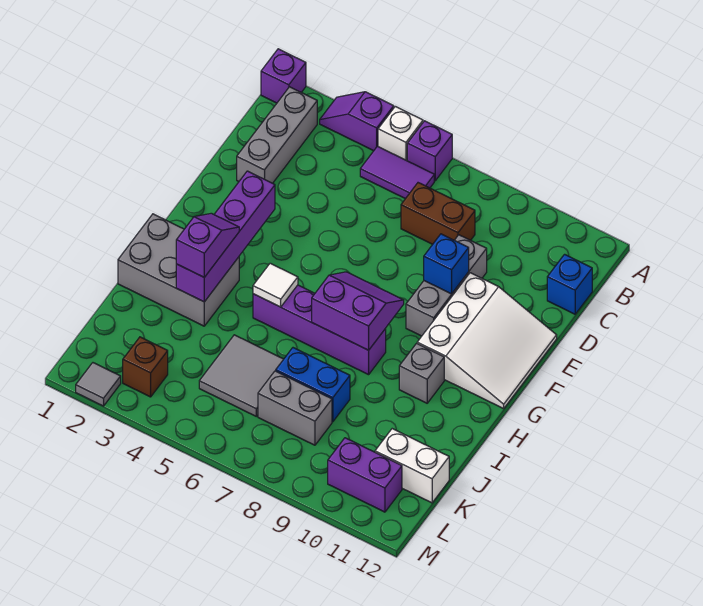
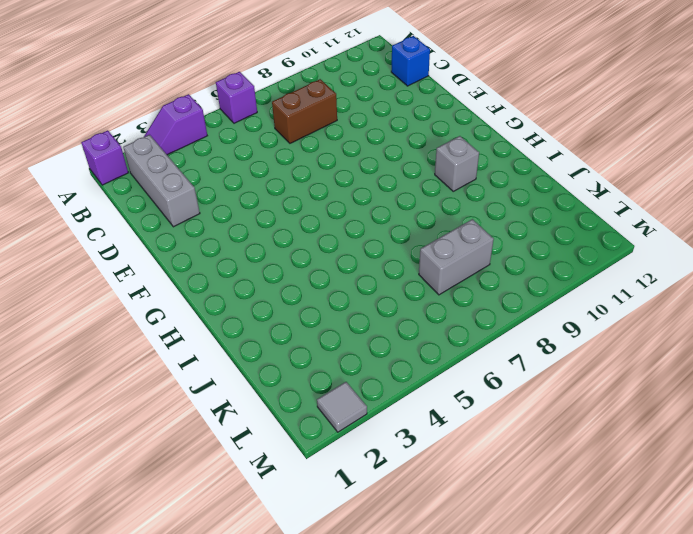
none -> white brick A5 level 1
none -> purple tile B5:B6 level 1
none -> grey brick D9:F9 level 1

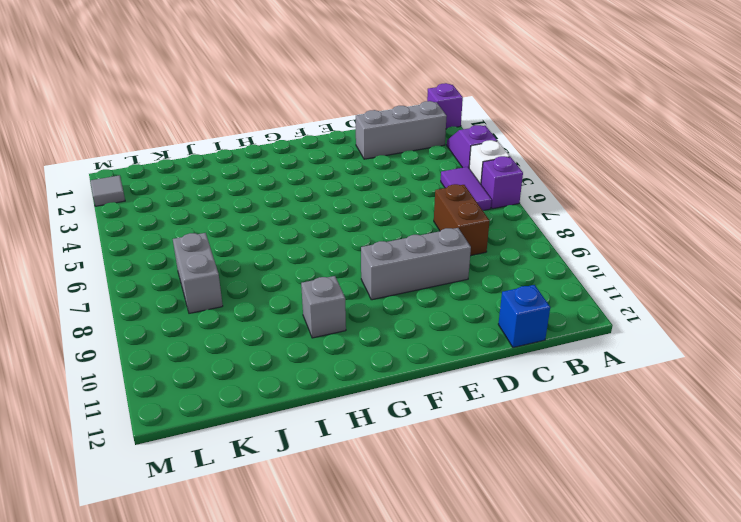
none -> white slope E10:G12 level 1 top 10
none -> grey brick H1:I3 level 1
none -> purple brick H5:H8 level 1

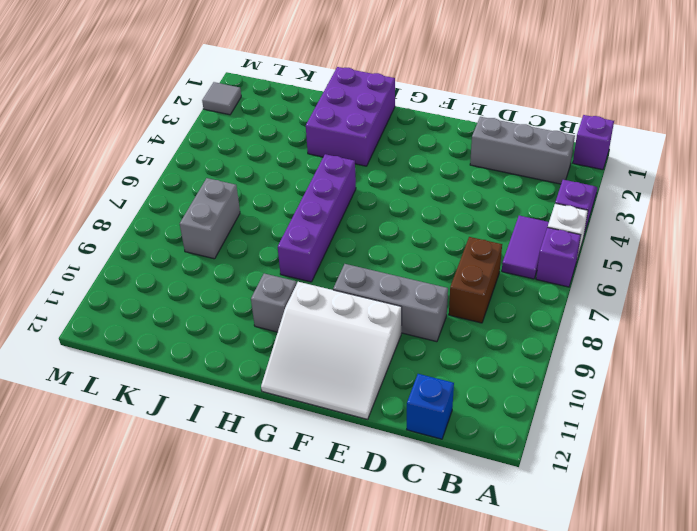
purple brick H1:I3 level 1 -> grey brick H1:I3 level 1
none -> grey tile J5:K6 level 1
none -> blue brick J7:J8 level 1
none -> white brick K11:K12 level 1

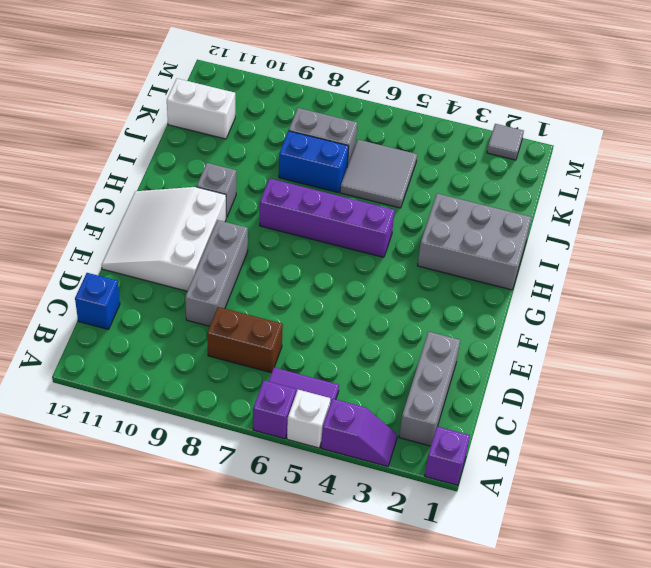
none -> brown brick L3 level 1
none -> purple brick L10:L11 level 1
none -> blue brick E9 level 2

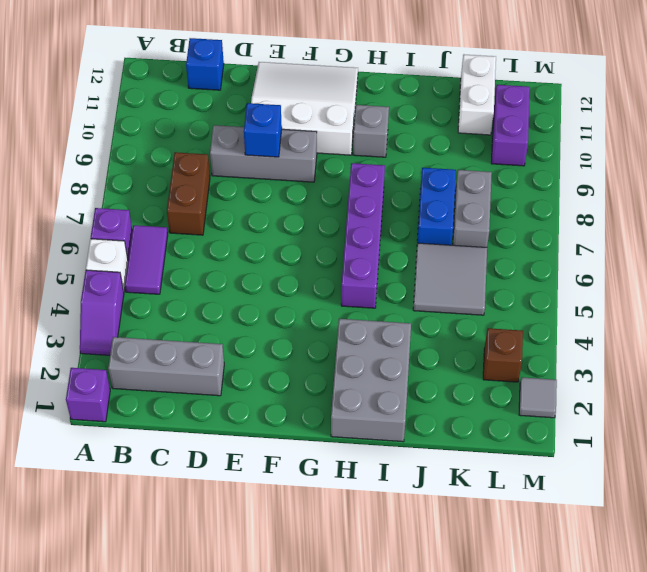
none -> purple brick F3:I3 level 2
none -> purple slope G7:H8 level 2 top H
none -> white tile H5 level 2

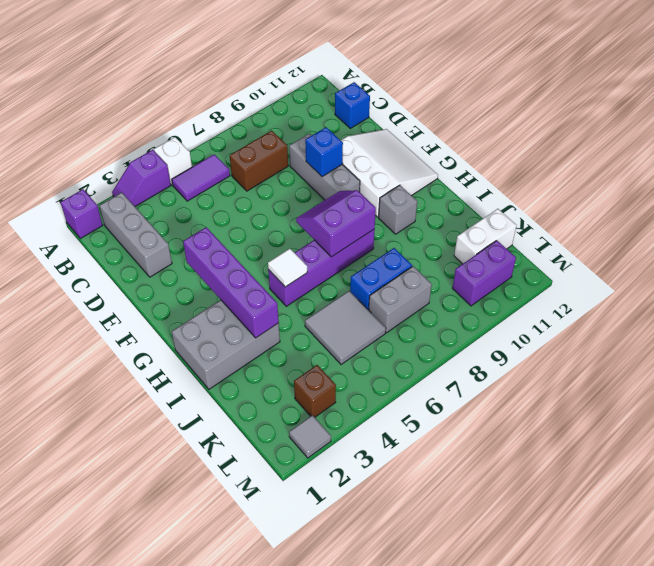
none -> purple brick A6 level 1
none -> purple slope H3:I3 level 3 top I

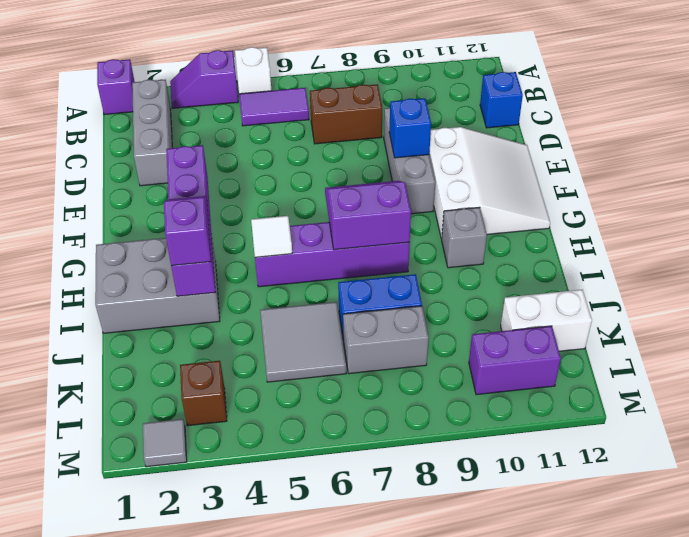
none -> purple brick A6 level 1

